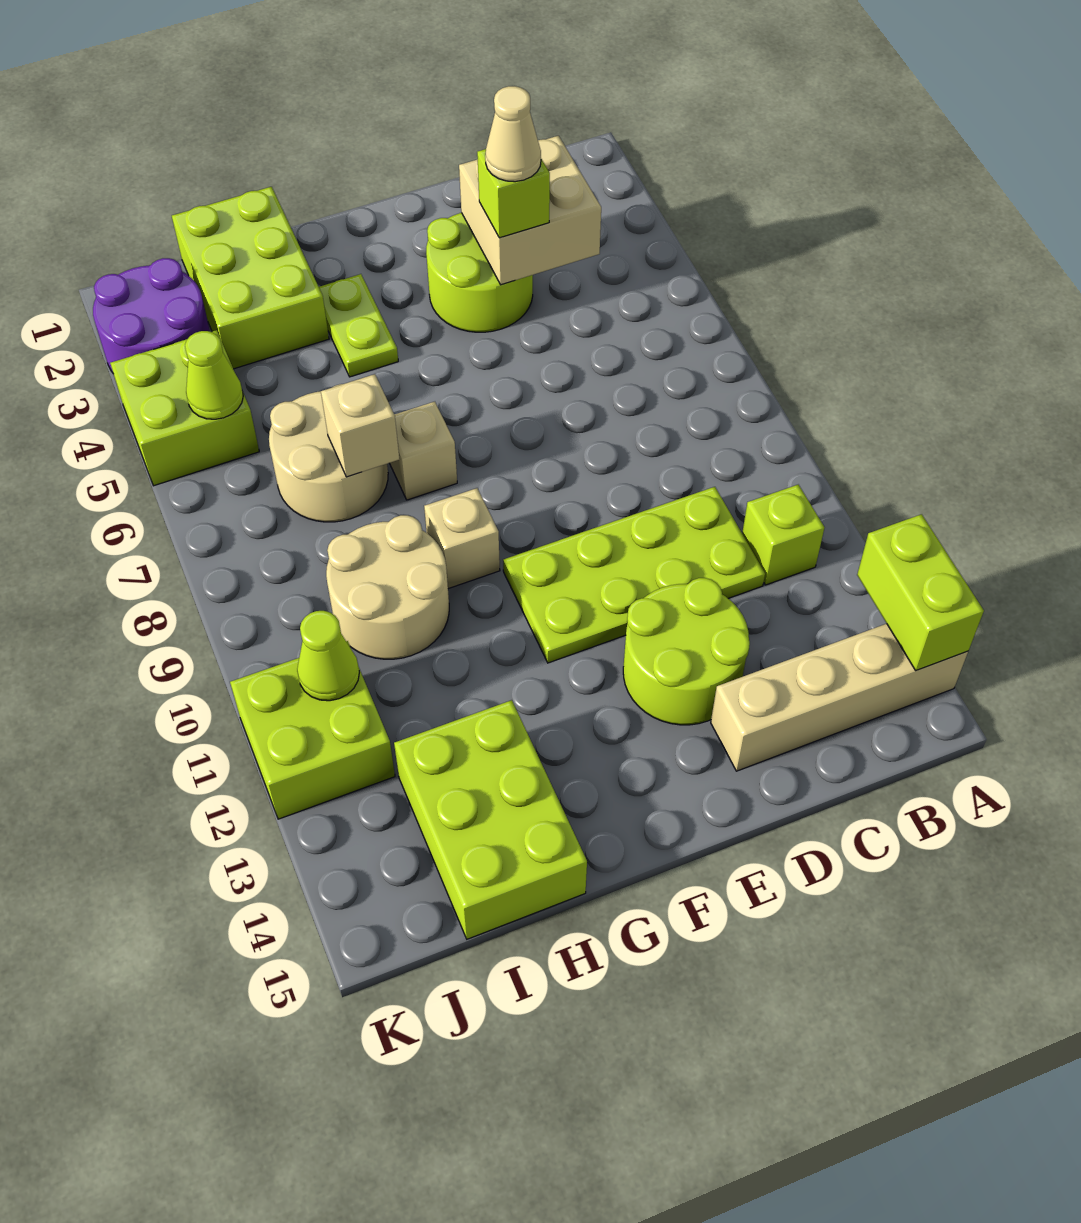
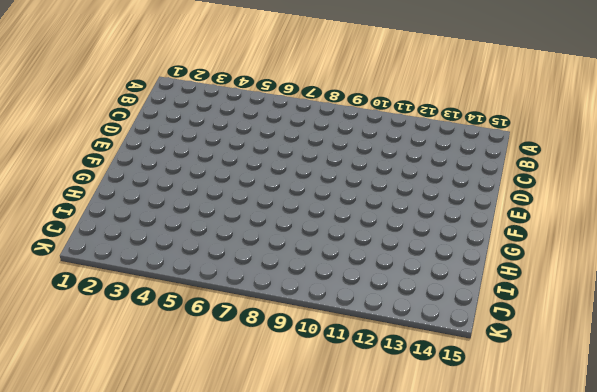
none -> tan brick A14:D14 level 1
none -> lime brick B11 level 1
none -> lime plate C10:F11 level 1

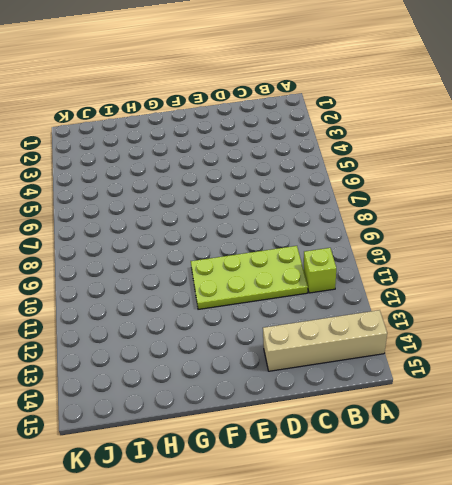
none -> lime round brick D3:E4 level 1
none -> lime round brick D12:E13 level 1
none -> lime plate G3:G4 level 1

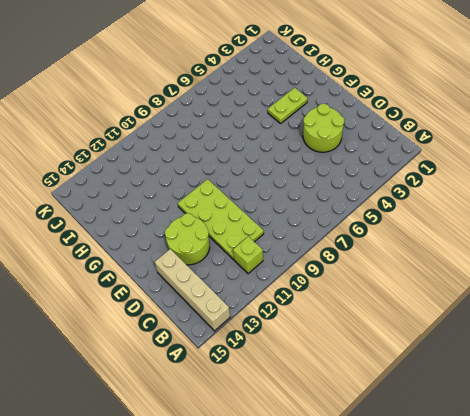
none -> tan brick G7 level 1
none -> tan brick G9 level 1
none -> lime brick H1:I3 level 1

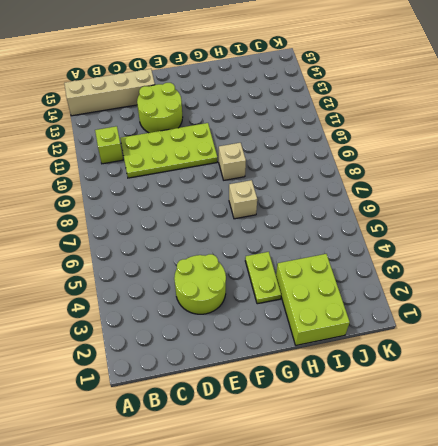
none -> tan round brick H6:I7 level 1
none -> tan round brick H9:I10 level 1
none -> lime brick H13:I15 level 1

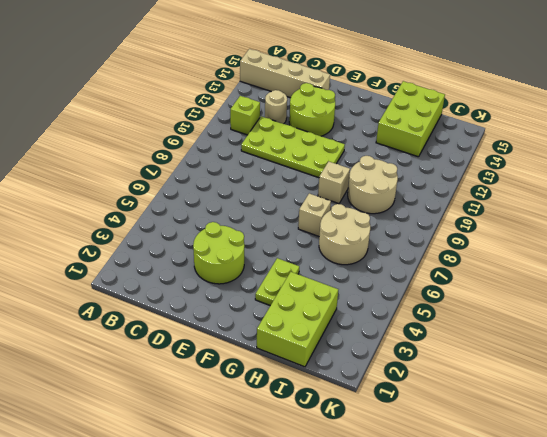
tan round brick C12 level 1 -> none
none -> purple round brick J2:K3 level 1
none -> lime brick J4:K5 level 1
none -> lime brick J11:K12 level 1

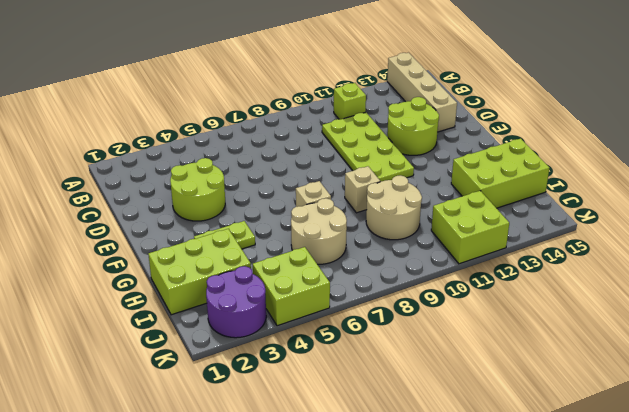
none -> lime brick A13:A14 level 2
none -> tan brick C3:D4 level 2
none -> tan brick H7 level 2

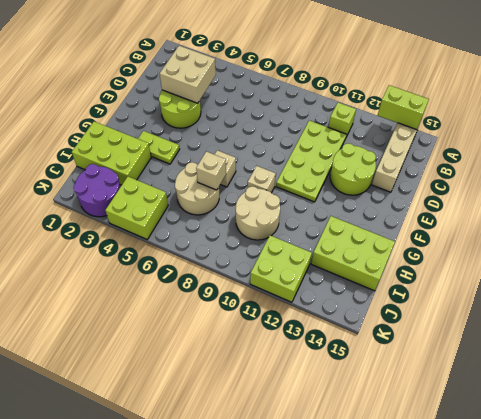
none -> lime cone J5 level 2
none -> lime cone J11 level 2
none -> lime brick D4 level 3

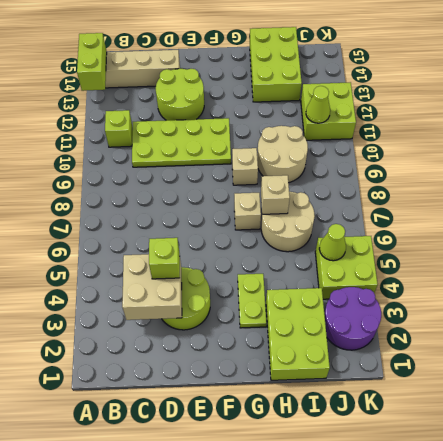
none -> tan cone D4 level 4

